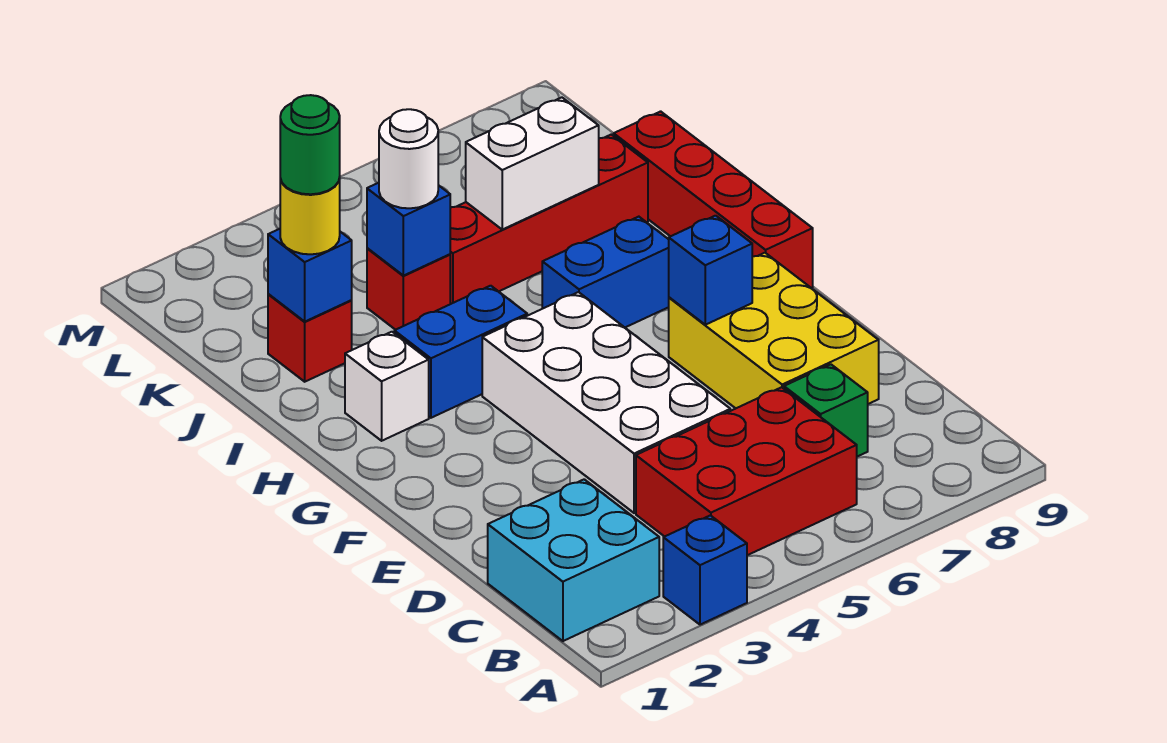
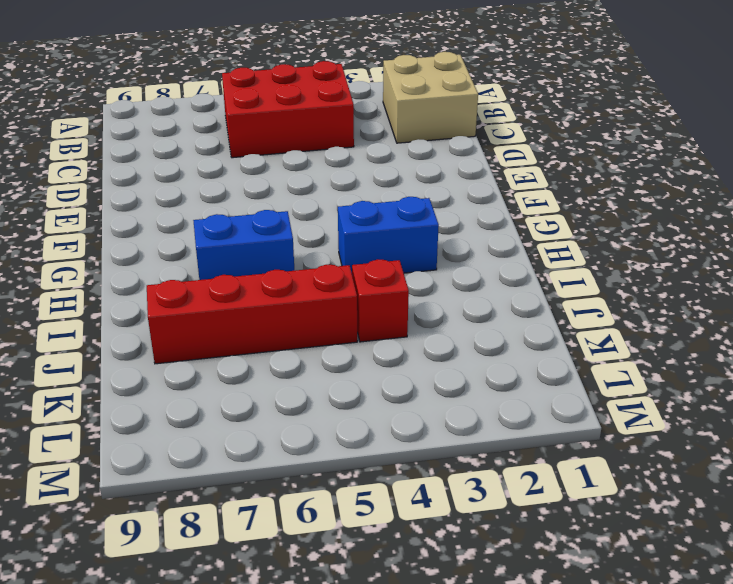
tan brick B1:C2 level 1 -> cyan brick B1:C2 level 1
none -> blue brick A3 level 1
none -> green brick C7 level 1
none -> white brick D4:G5 level 1

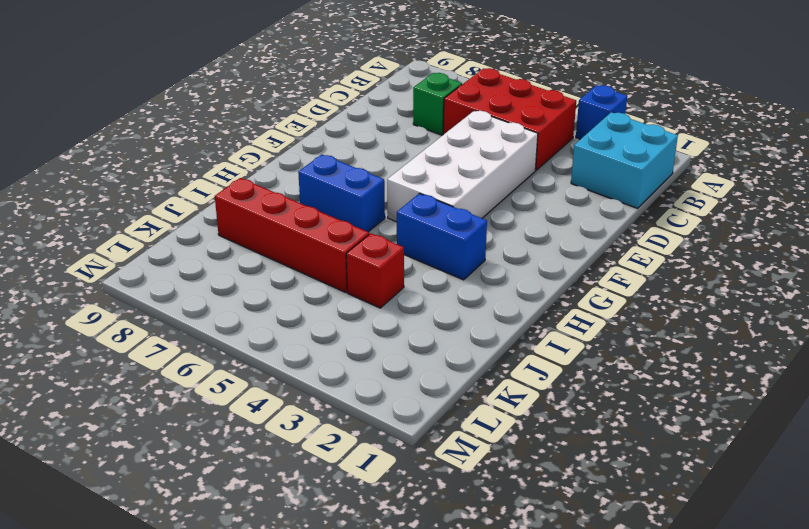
none -> yellow brick D7:F8 level 1
none -> red brick G9:J9 level 1
none -> white brick H2 level 1

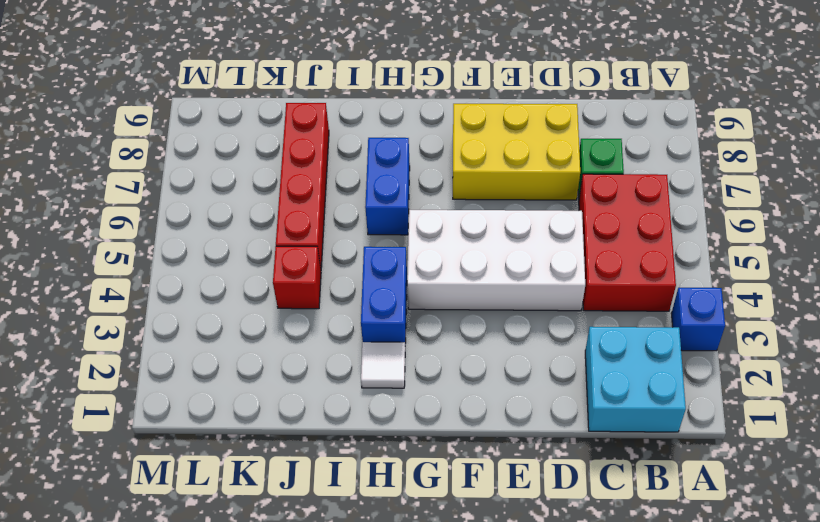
white tile H2 level 1 -> white brick H2 level 1
none -> red brick G9:J9 level 1
none -> red brick J2 level 1
none -> blue brick F7 level 2

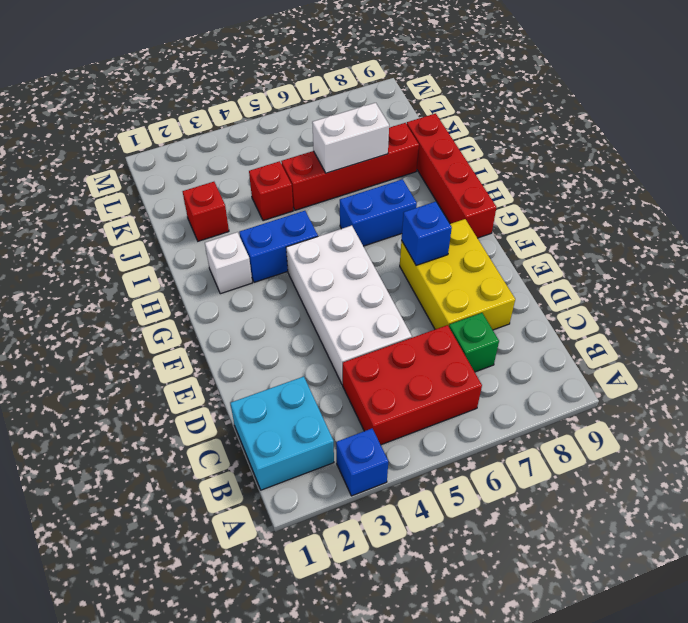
none -> blue brick J2 level 2
none -> blue brick J4 level 2
none -> yellow round brick J2 level 3

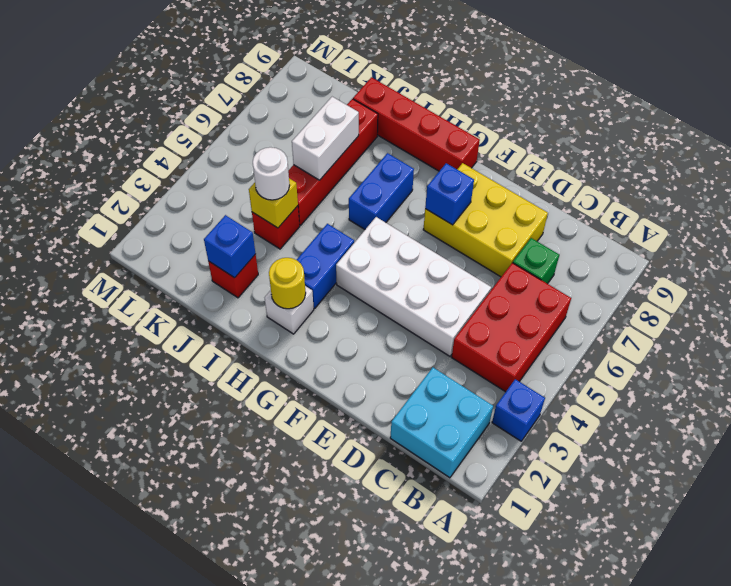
yellow round brick H2 level 2 -> yellow round brick J2 level 3
yellow brick J4 level 2 -> blue brick J4 level 2
none -> green round brick J2 level 4

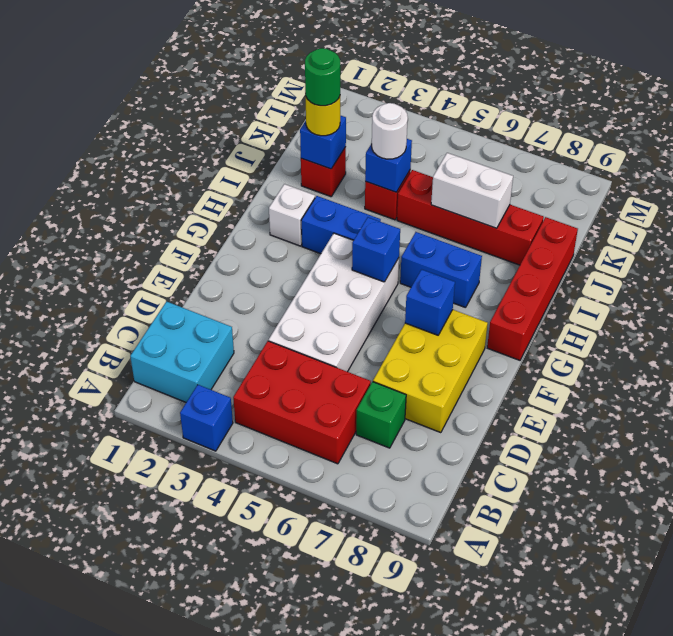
blue brick G5 level 2 -> none

